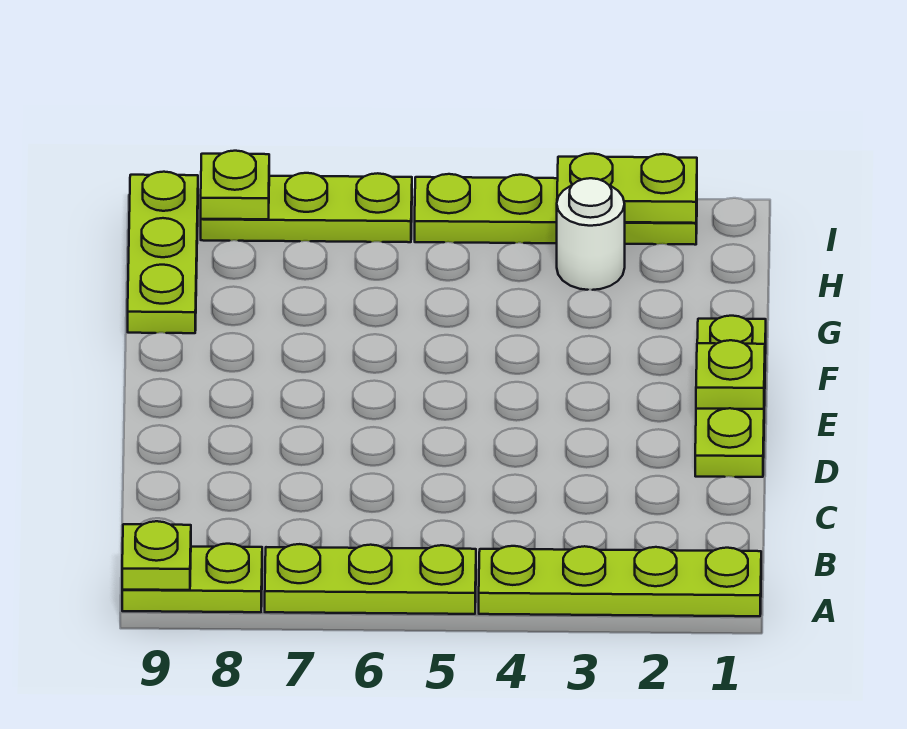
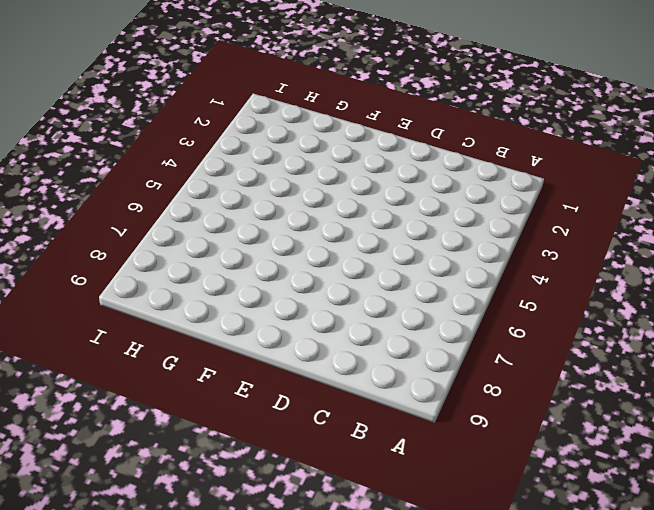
none -> lime plate A1:A4 level 1
none -> lime plate A5:A7 level 1
none -> lime plate A8:A9 level 1

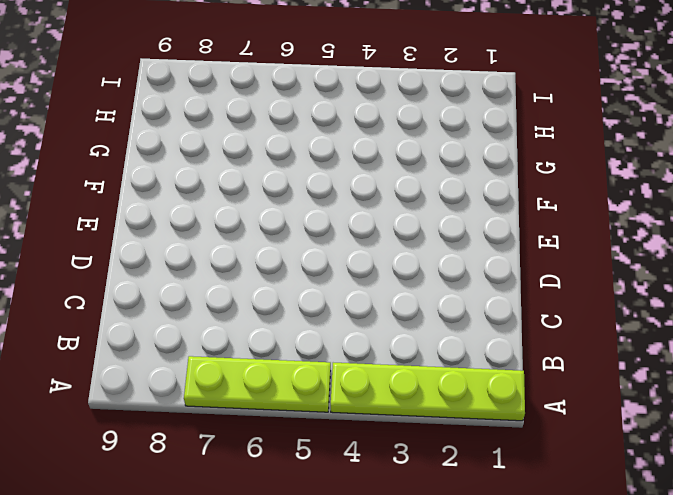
none -> lime plate A8:A9 level 1
none -> lime plate D1:F1 level 1
none -> lime plate G9:I9 level 1

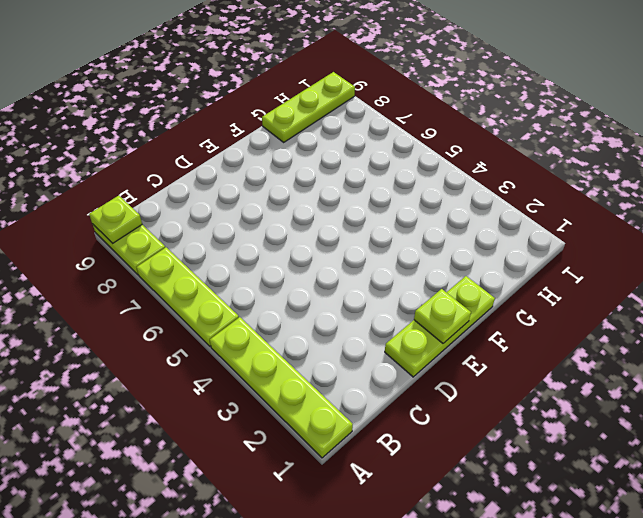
none -> white round brick H3 level 1
none -> lime plate I2:I5 level 1
none -> lime plate I6:I8 level 1

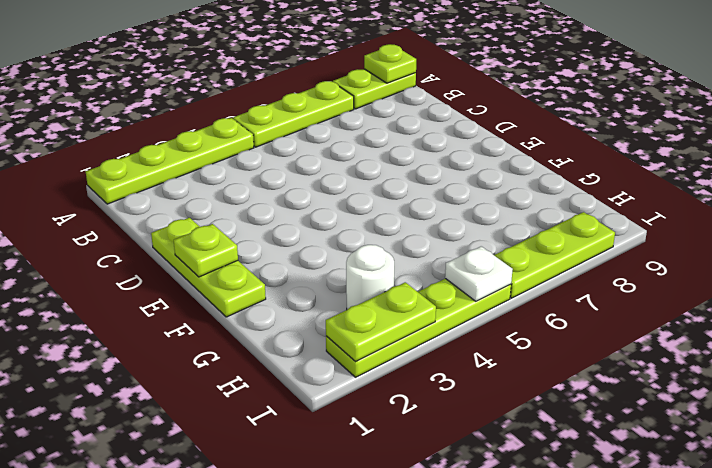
white plate I5 level 2 -> none
none -> lime plate G9:I9 level 1
none -> lime plate I8 level 2

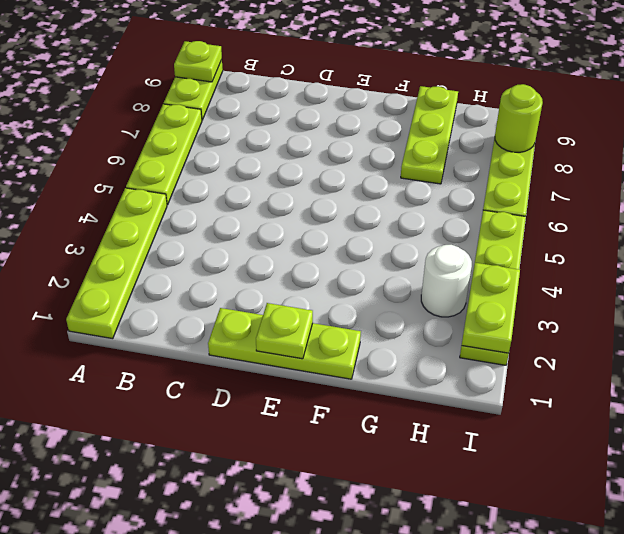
lime plate G7:G9 level 1 -> lime plate G9:I9 level 1
lime round brick I8 level 2 -> lime plate I8 level 2

